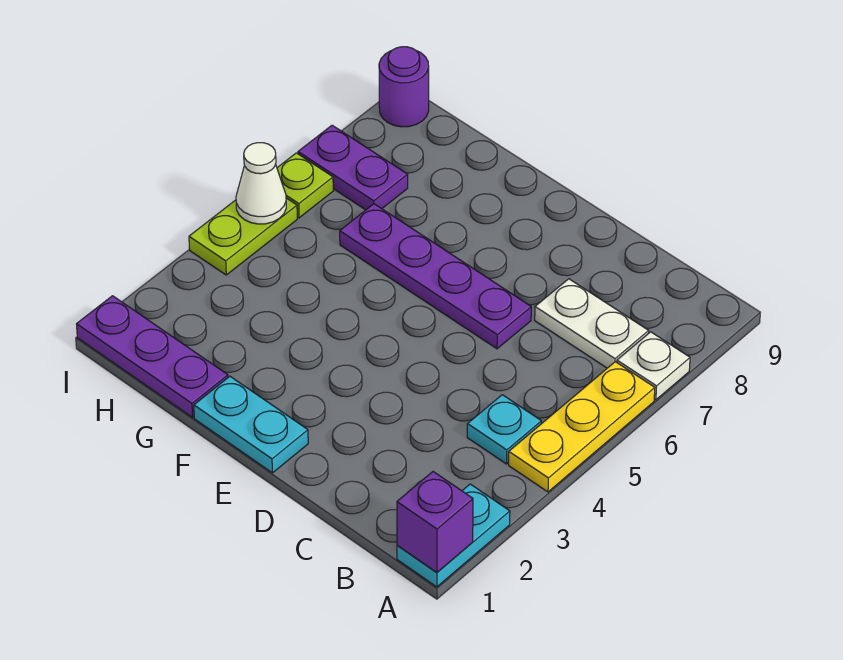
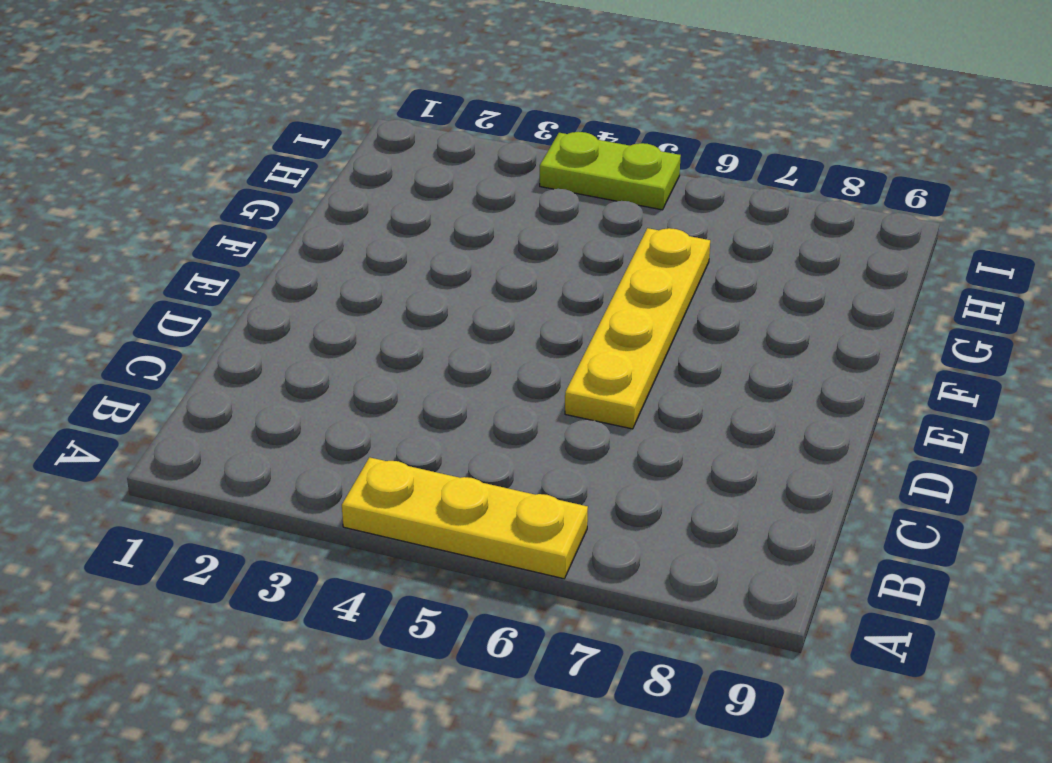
yellow plate D6:G6 level 1 -> purple plate D6:G6 level 1
none -> cyan plate A1:A2 level 1
none -> white plate A7 level 1
none -> cyan plate B4 level 1

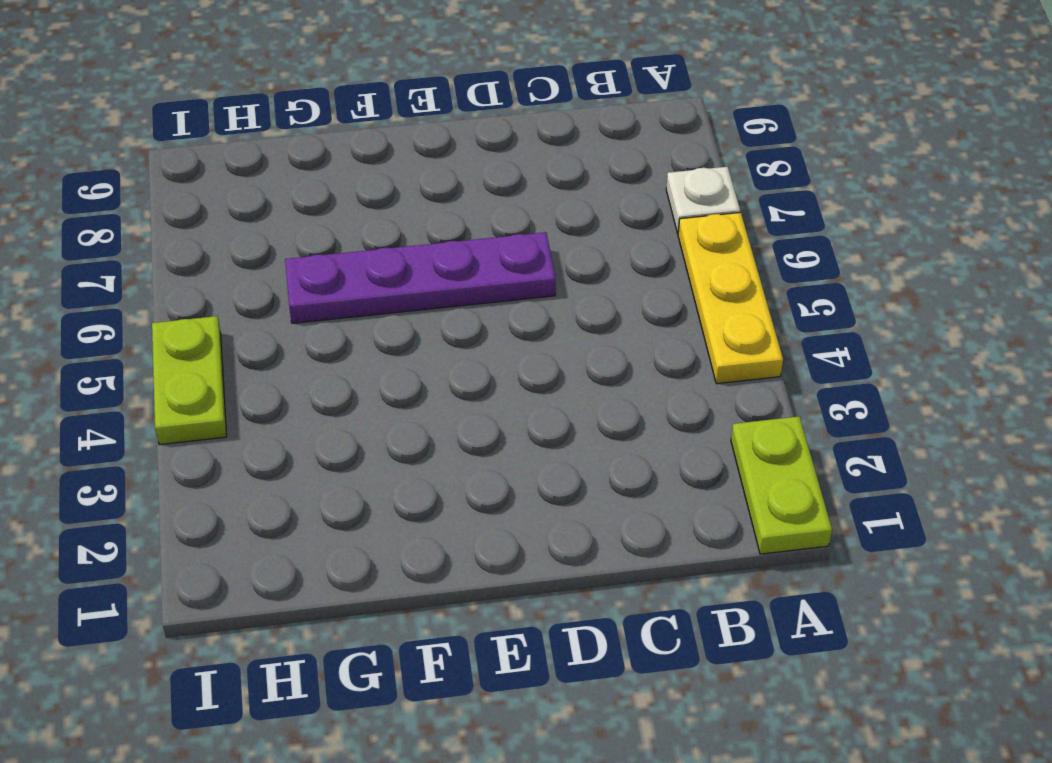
lime plate A1:A2 level 1 -> cyan plate A1:A2 level 1
none -> cyan plate B4 level 1
none -> white plate B7:C7 level 1
none -> cyan plate E1:F1 level 1

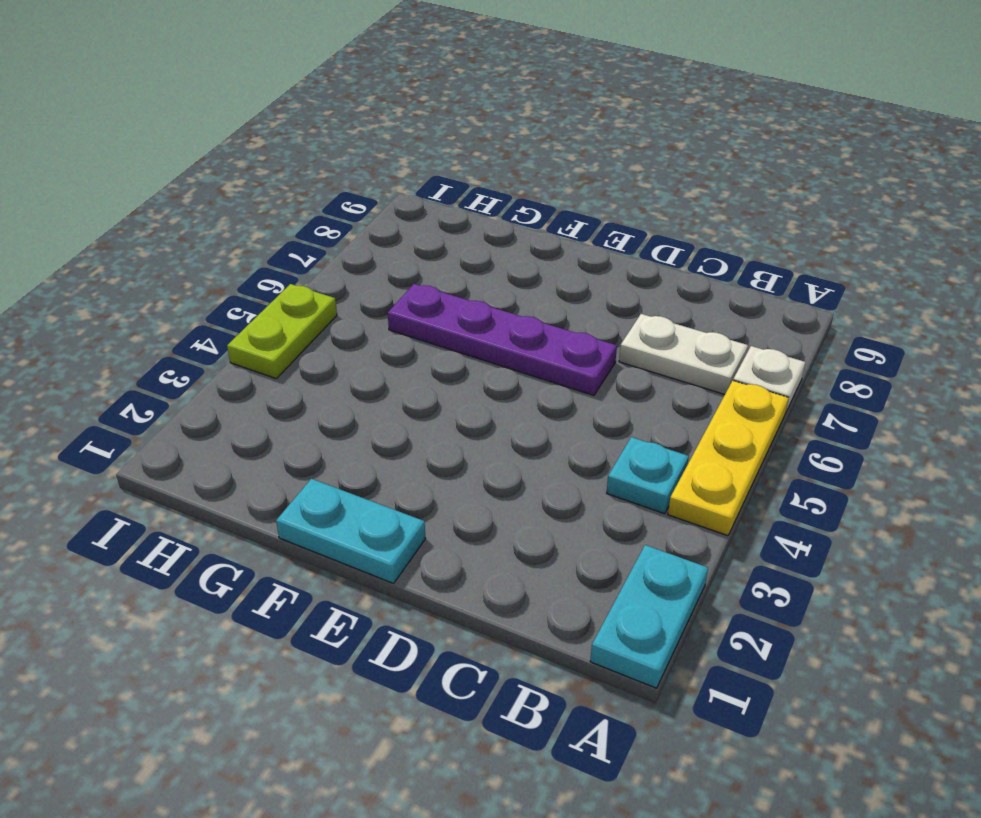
none -> purple plate G1:I1 level 1
none -> purple plate H7:I7 level 1
none -> lime plate I6 level 1

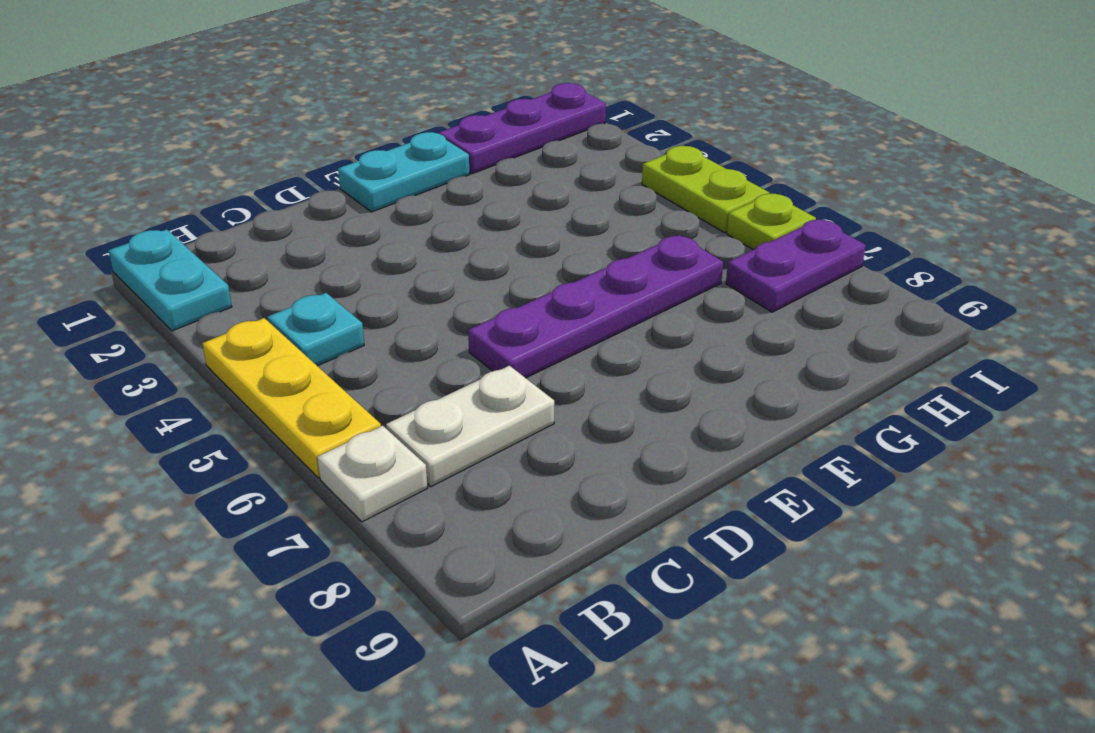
none -> purple round brick I9 level 1
none -> purple brick A1 level 2
none -> white cone I5 level 2

